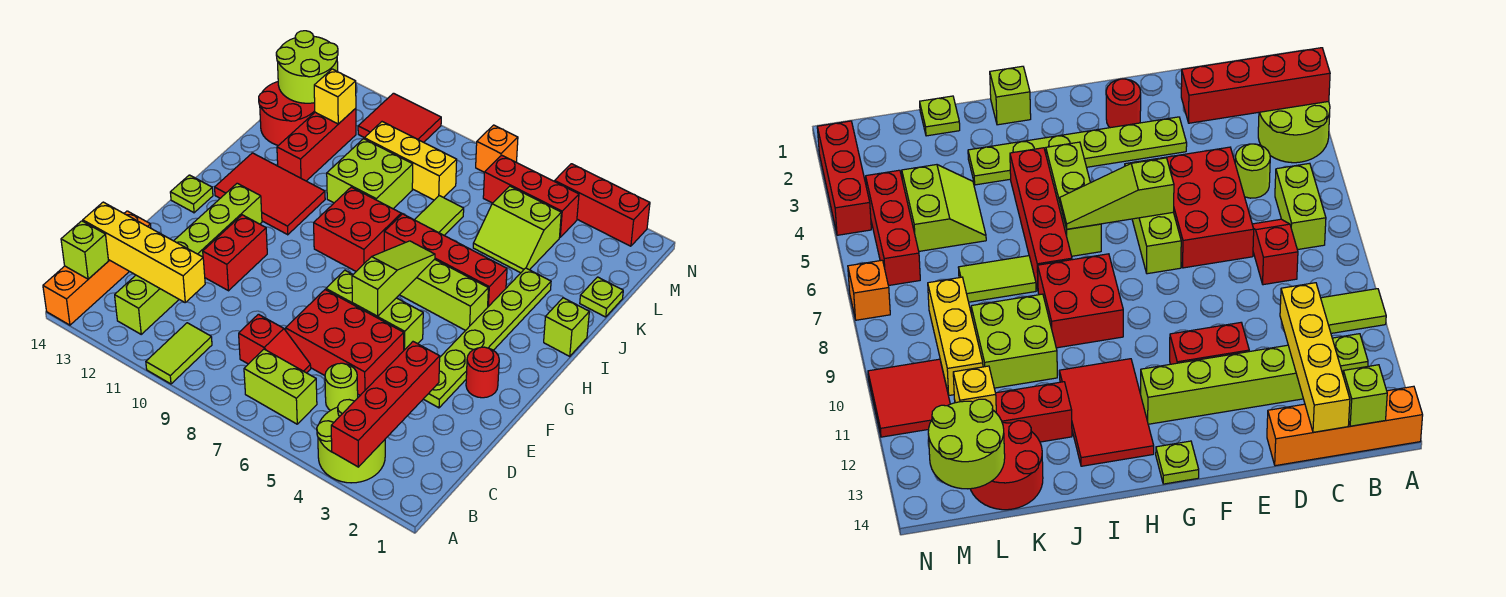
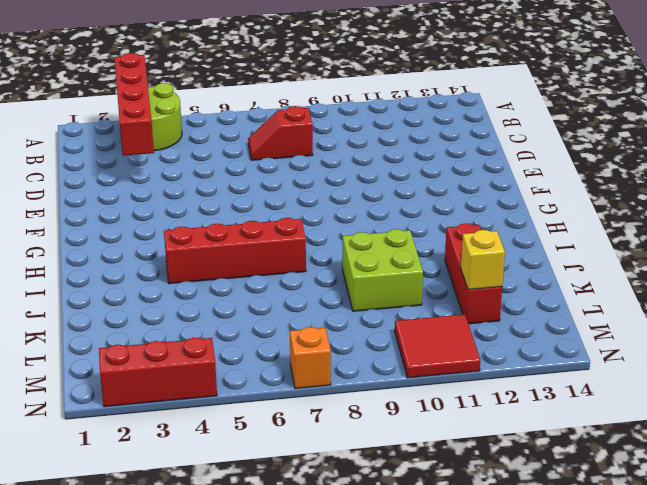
none -> lime tile A10:B10 level 1
none -> orange brick A14:D14 level 1
none -> lime brick B6:B7 level 1
none -> lime brick B12:G12 level 1

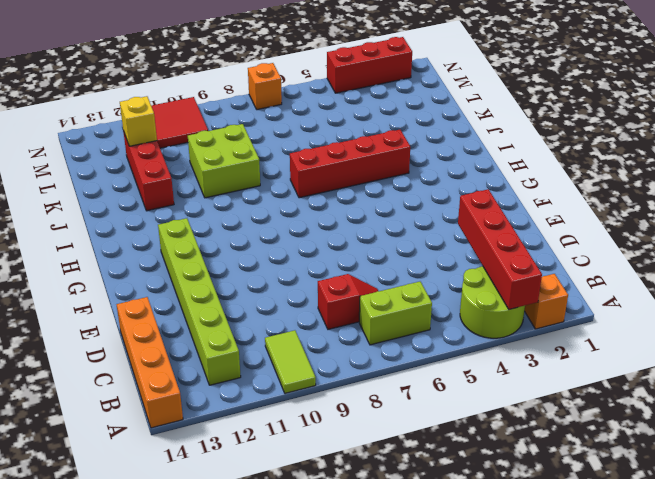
orange brick A2 level 1 -> none
none -> lime round brick C5 level 1
none -> red brick D5:E7 level 1
none -> lime plate E3:J3 level 1
none -> red brick E11:F11 level 1

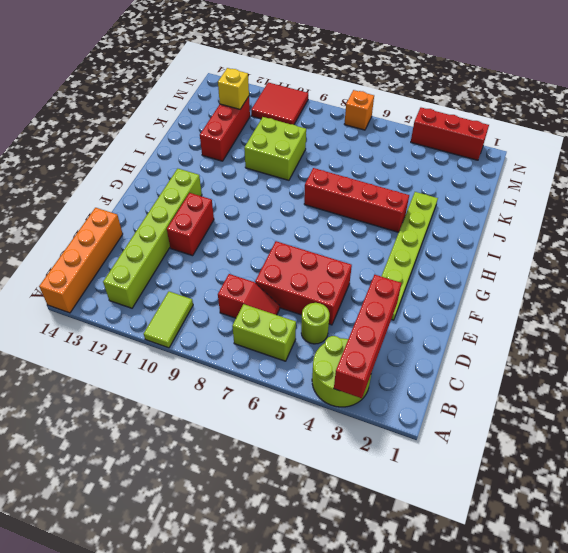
none -> red round brick F2 level 1
none -> lime brick F5:F7 level 1
none -> lime plate G14 level 1
none -> lime brick H4:H6 level 1

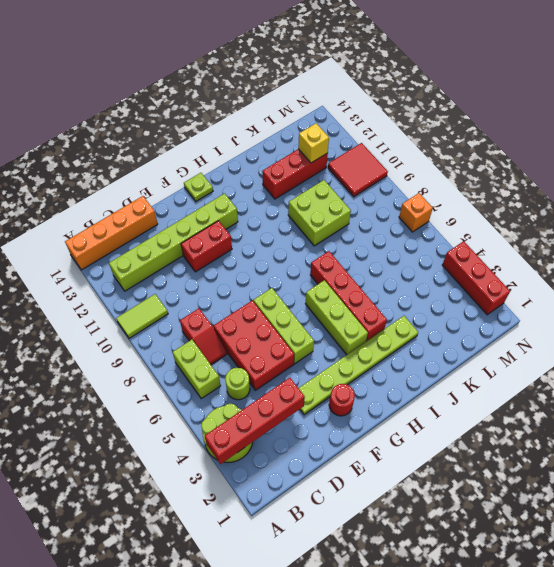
none -> red brick H8:I9 level 1
none -> red tile H11:I13 level 1
none -> lime brick I1 level 1
none -> lime tile J7:K7 level 1

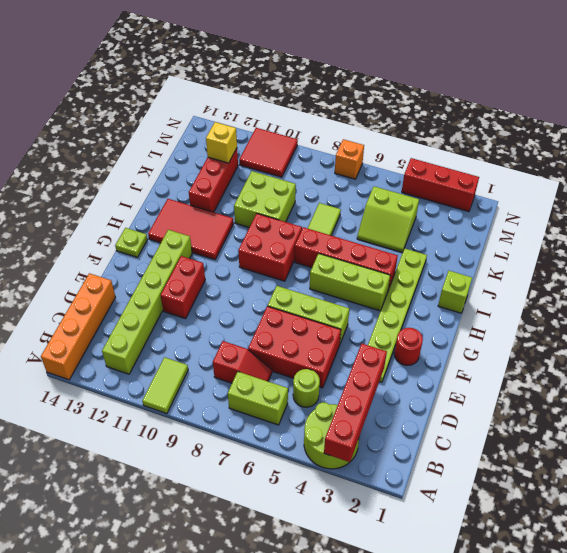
none -> lime plate K1 level 1
none -> red round brick K13:L14 level 1
none -> yellow brick L8:L10 level 1
none -> red brick M4:M6 level 1

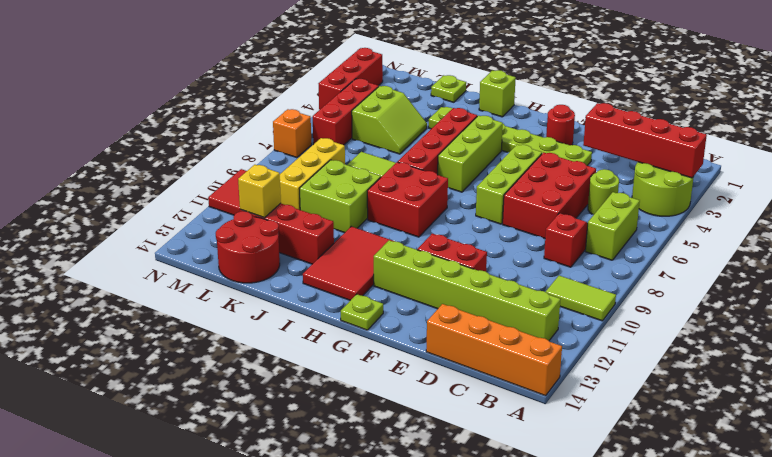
none -> lime brick B14 level 2
none -> yellow brick C11:C14 level 2
none -> lime slope F6:H6 level 2 top F
none -> lime round brick L13:M14 level 2

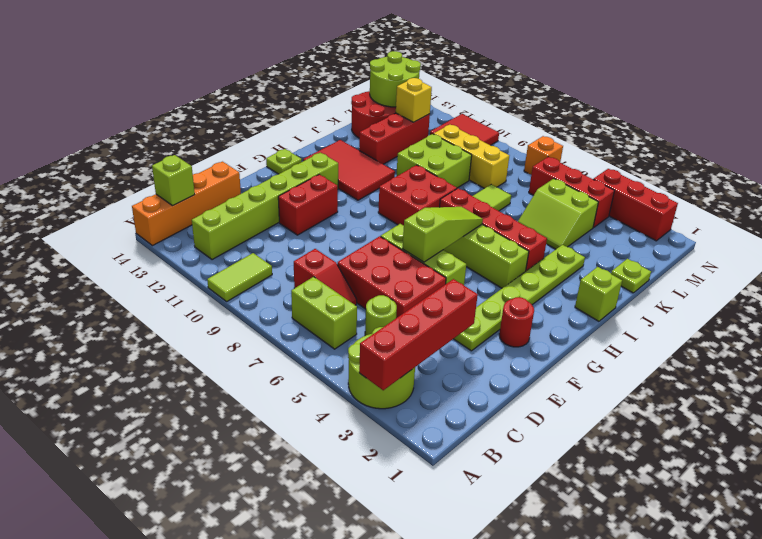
none -> yellow brick C11:C14 level 2

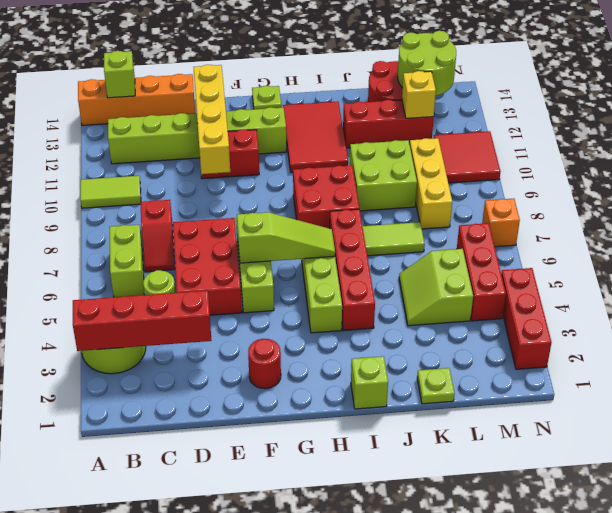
yellow brick E10:E13 level 2 -> yellow brick C11:C14 level 2
none -> lime plate E3:J3 level 1

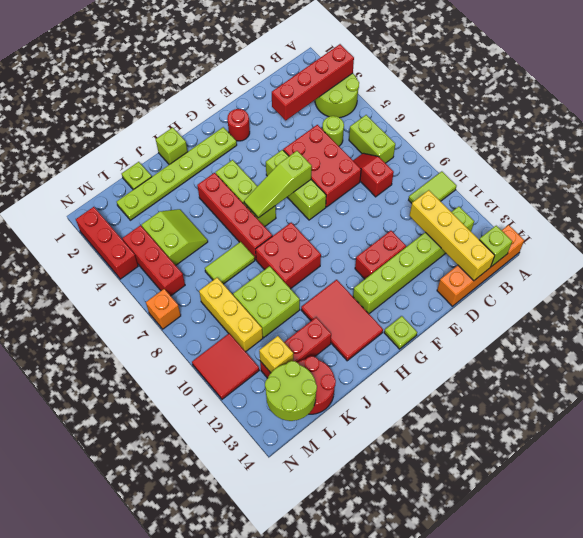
lime plate G2:L2 level 1 -> lime plate E3:J3 level 1

